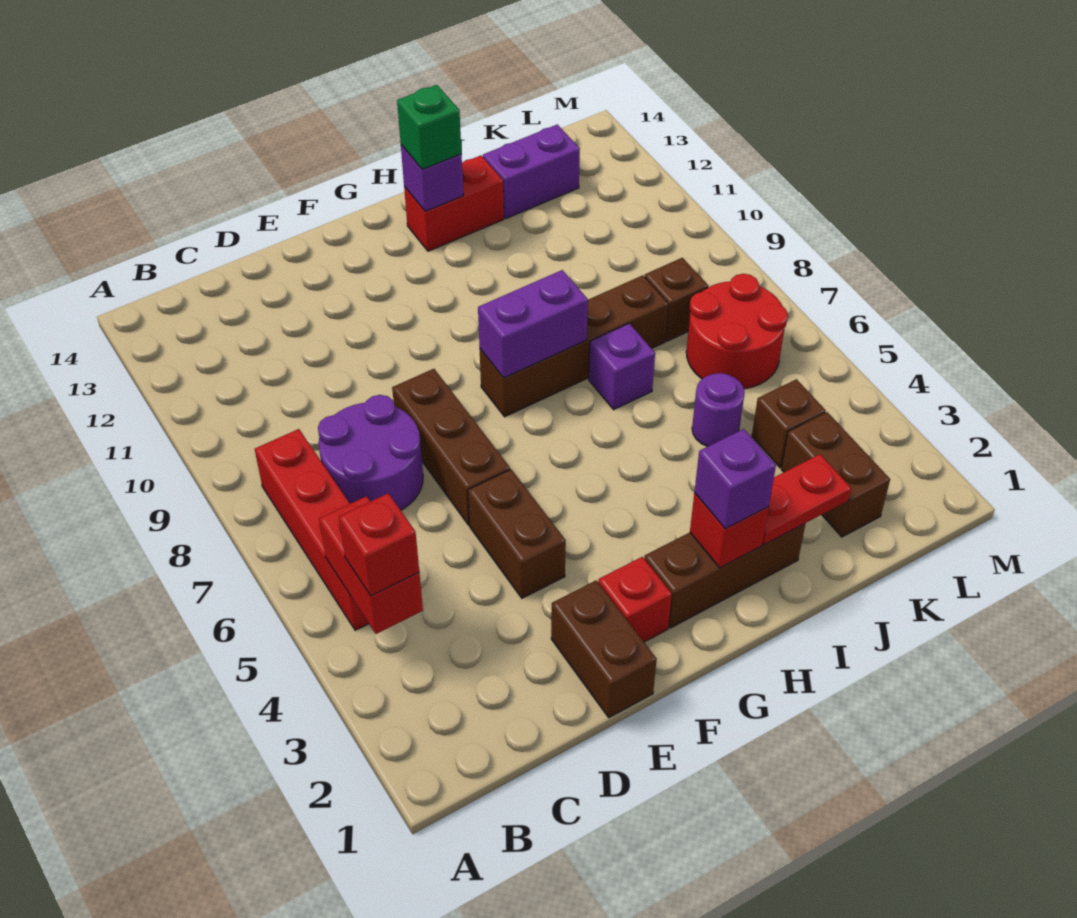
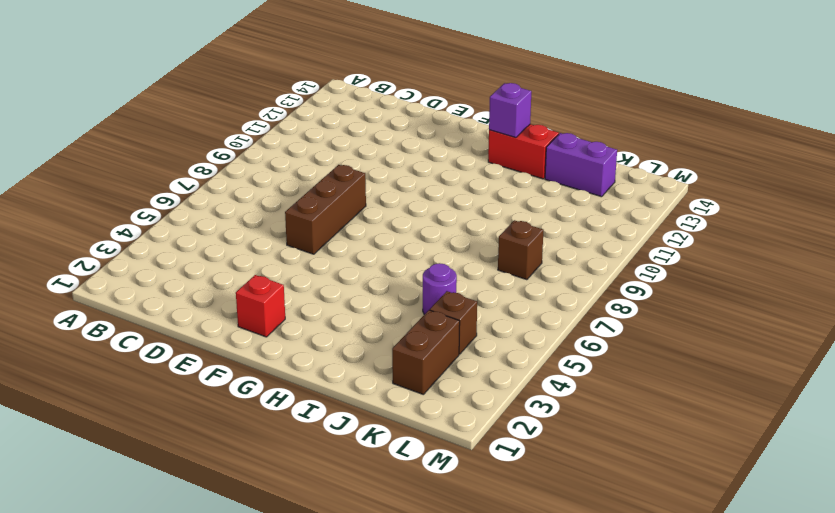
none -> red brick B5:B8 level 1
none -> purple round brick C7:D8 level 1
none -> brown brick E1:E2 level 1

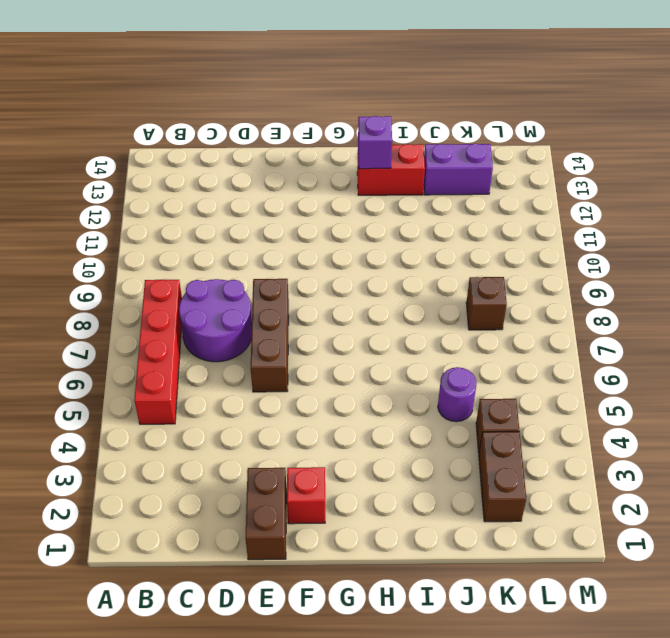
none -> brown brick E4:E5 level 1
none -> brown brick G2:I2 level 1
none -> brown brick G8:J8 level 1

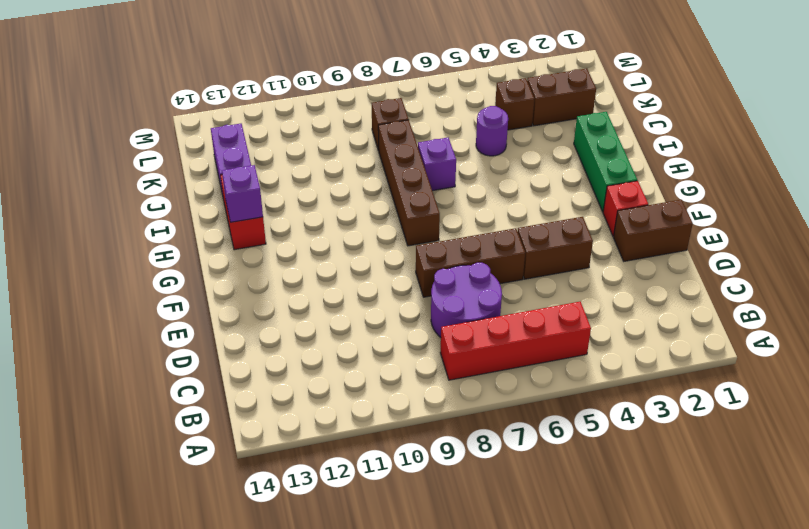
green brick G2:I2 level 1 -> brown brick G2:I2 level 1
none -> red round brick K6:L7 level 1
none -> red brick B4:B5 level 2
none -> purple brick G8:H8 level 2

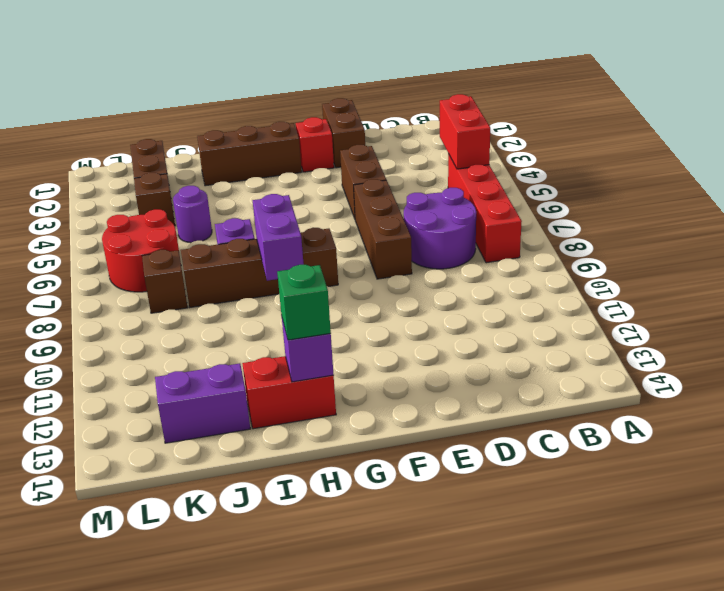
purple brick H8:H9 level 2 -> purple brick G8:H8 level 2
none -> red brick H2 level 2
none -> red plate I2:J2 level 2
none -> red brick B4 level 3

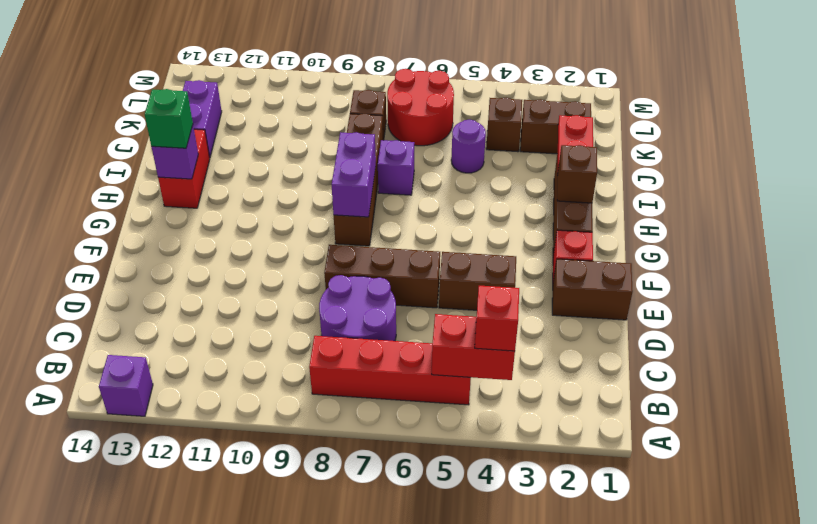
purple brick A13 level 1 -> purple brick H2 level 3
brown brick H2 level 2 -> red brick H2 level 2

